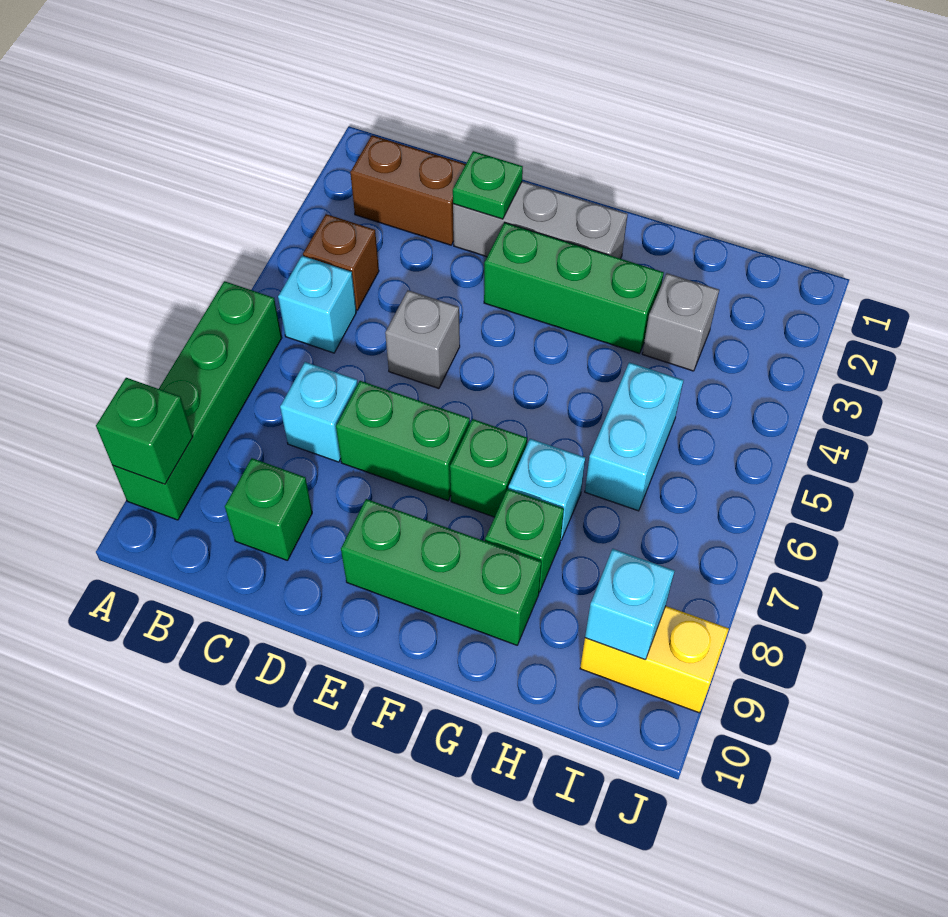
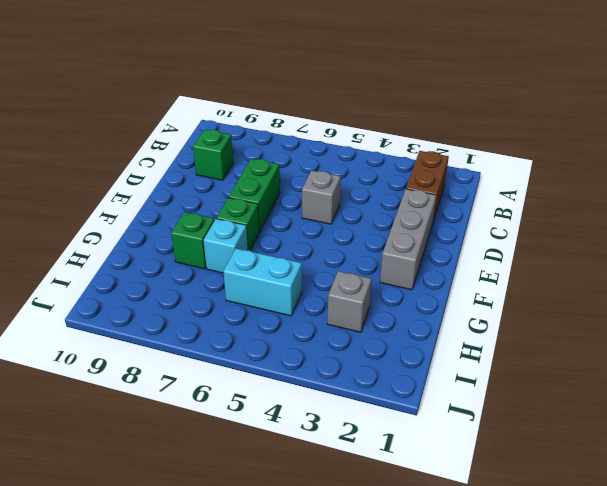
none -> green brick A6:A9 level 1
none -> brown brick B4 level 1
none -> cyan brick B5 level 1

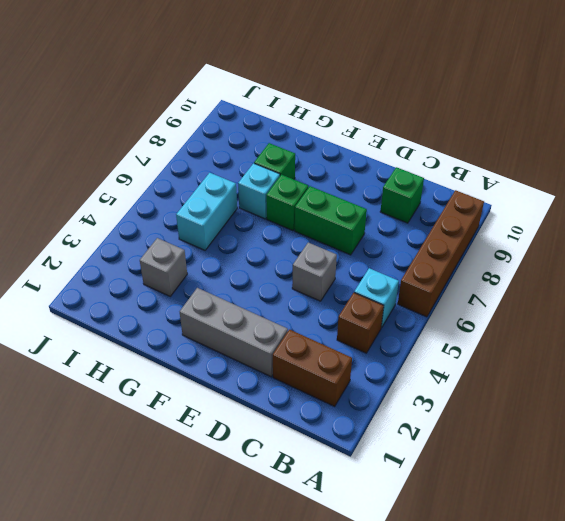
brown brick A6:A9 level 1 -> green brick A6:A9 level 1
none -> cyan brick C7 level 1
none -> green brick E3:G3 level 1
none -> green brick E9:G9 level 1

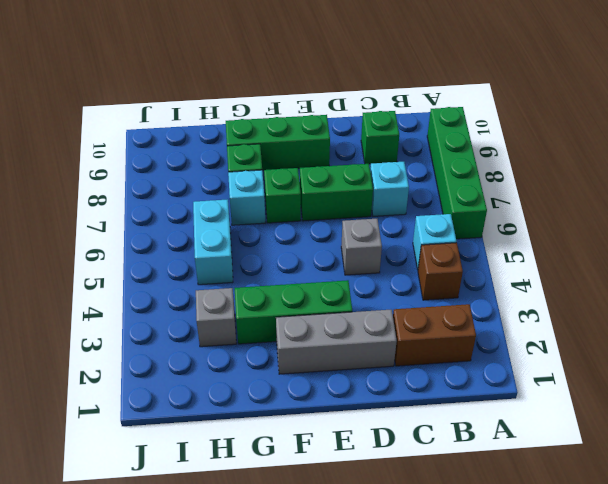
none -> yellow brick I9:J9 level 1
none -> green brick A9 level 2
none -> green plate D2 level 2

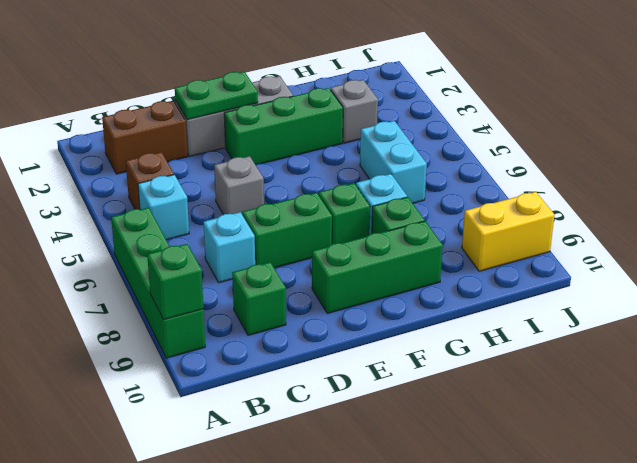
green plate D2:E2 level 2 -> green plate D2 level 2
none -> cyan brick I9 level 2

